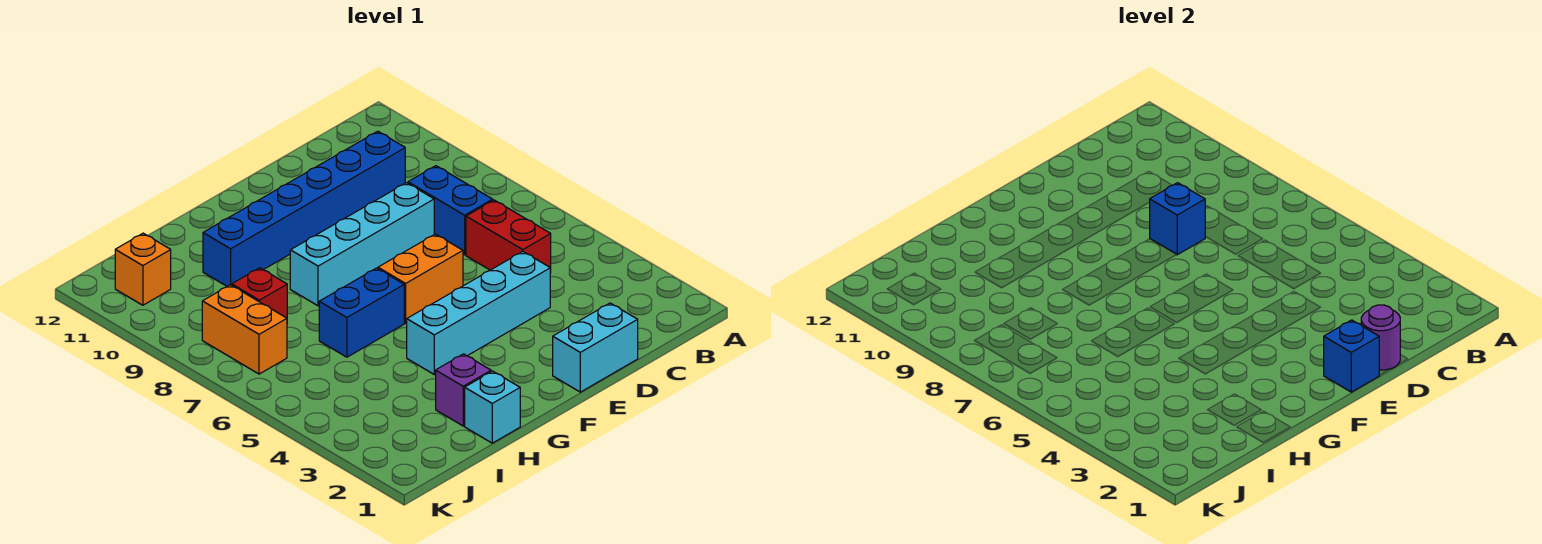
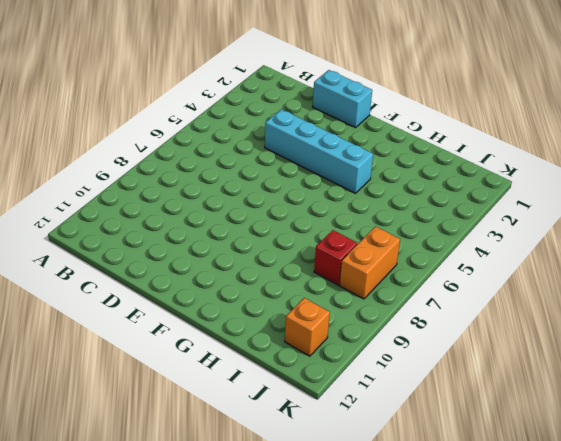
none -> red brick C5:C6 level 1
none -> blue brick C7:C8 level 1
none -> blue brick C10:H10 level 1

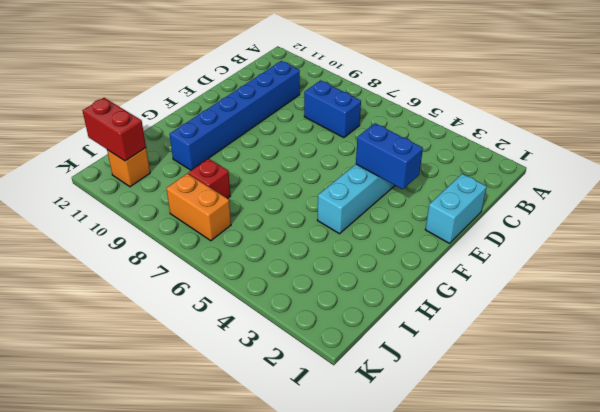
blue brick E3:E4 level 2 -> blue brick G6:H6 level 1
red brick J11:J12 level 2 -> red brick C5:C6 level 1
none -> cyan brick D8:G8 level 1
none -> orange brick E6:F6 level 1
none -> cyan brick H1 level 1

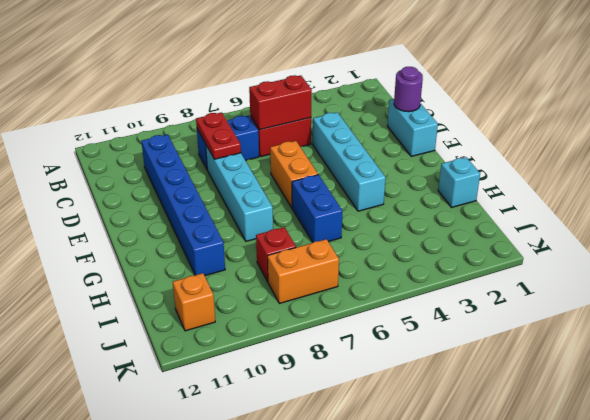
red brick C5:C6 level 2 -> none
red plate C8:D8 level 2 -> blue brick D8 level 2
none -> purple brick H2 level 1
none -> blue brick E1 level 2

